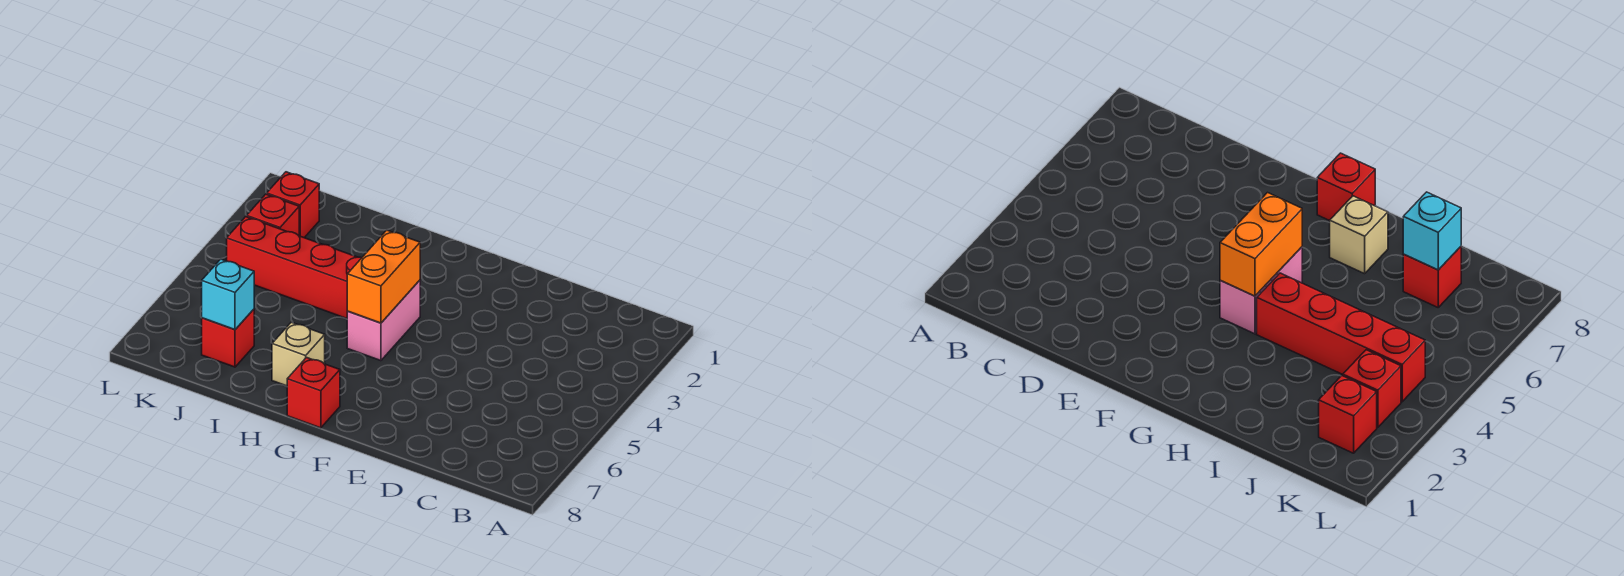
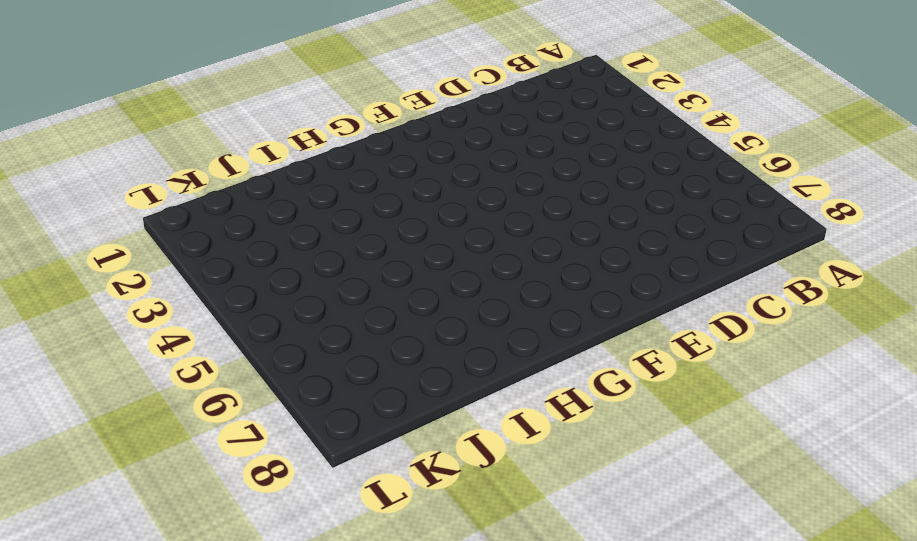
none -> pink brick G4:G5 level 1
none -> red brick G8 level 1

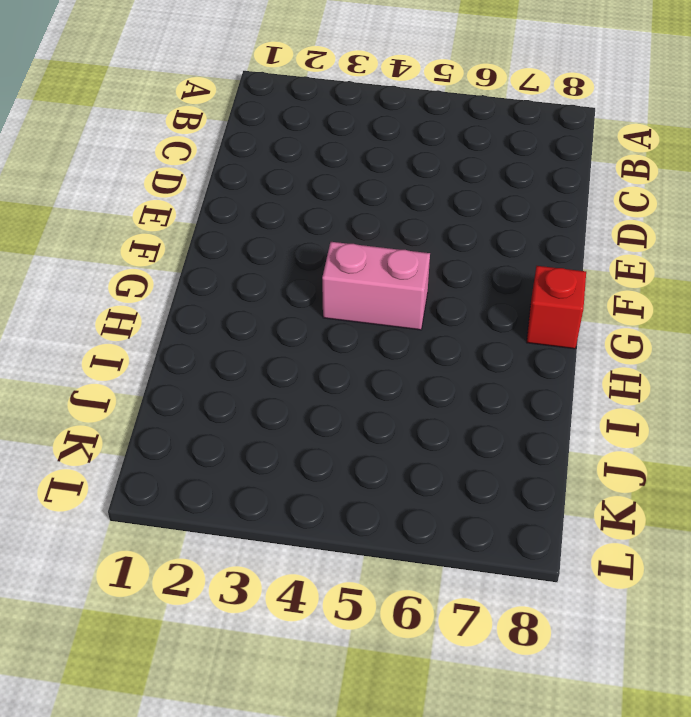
none -> red brick H4:K4 level 1
none -> tan brick H7 level 1

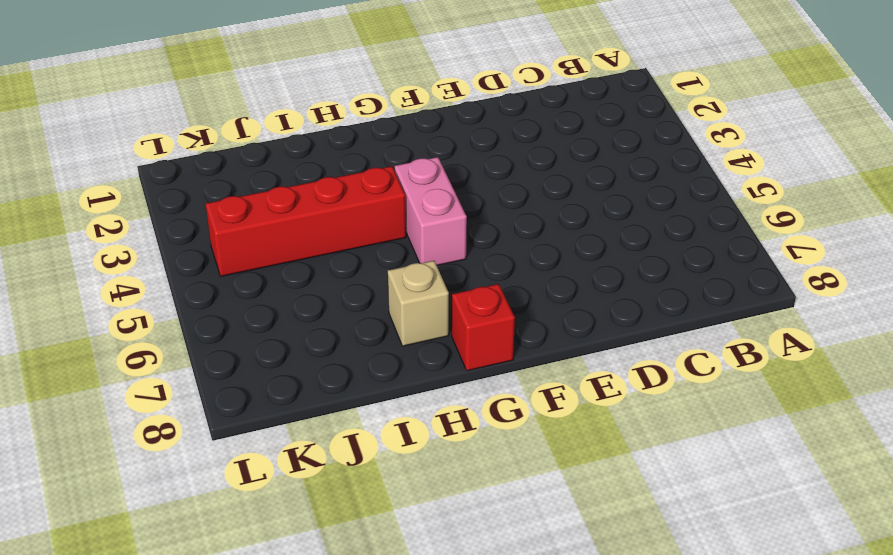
none -> red brick J7 level 1
none -> red brick K2 level 1

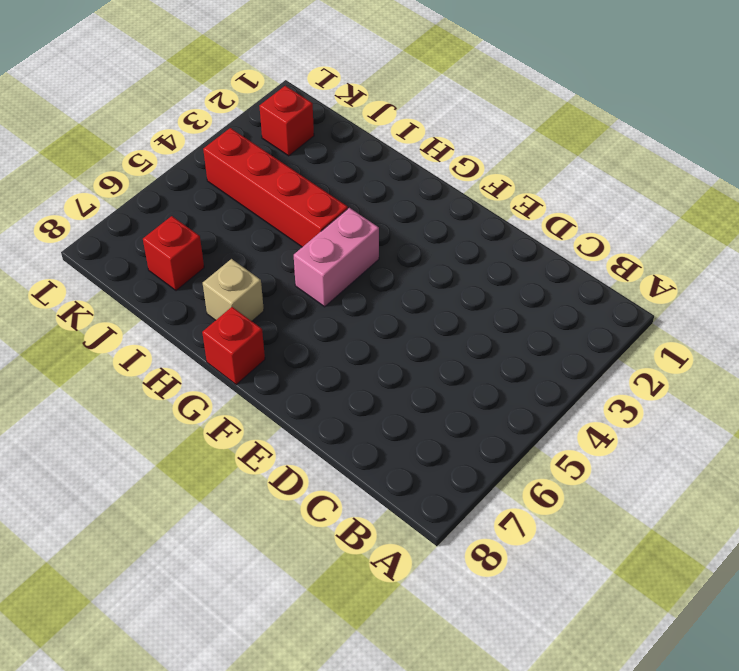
none -> red brick K3 level 1
none -> orange brick G4:G5 level 2

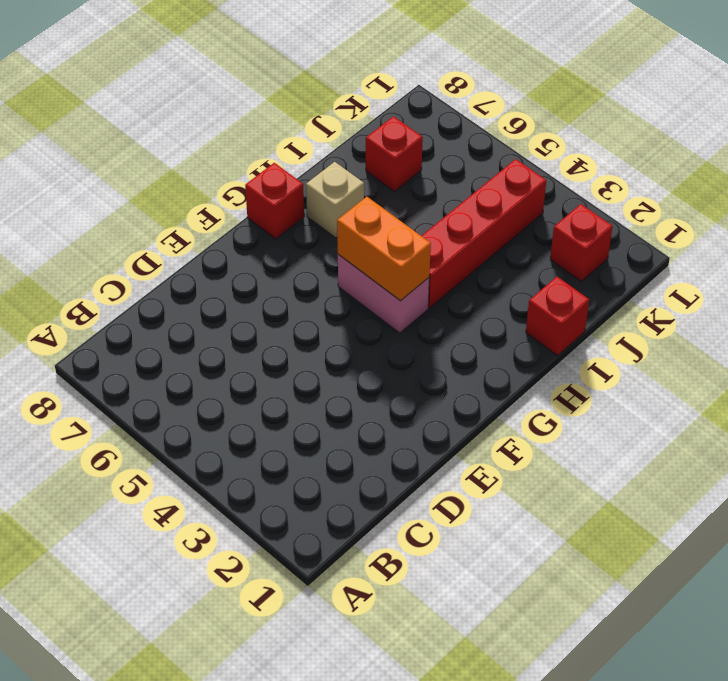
red brick I1 level 1 -> red brick K3 level 1
none -> cyan brick J7 level 2

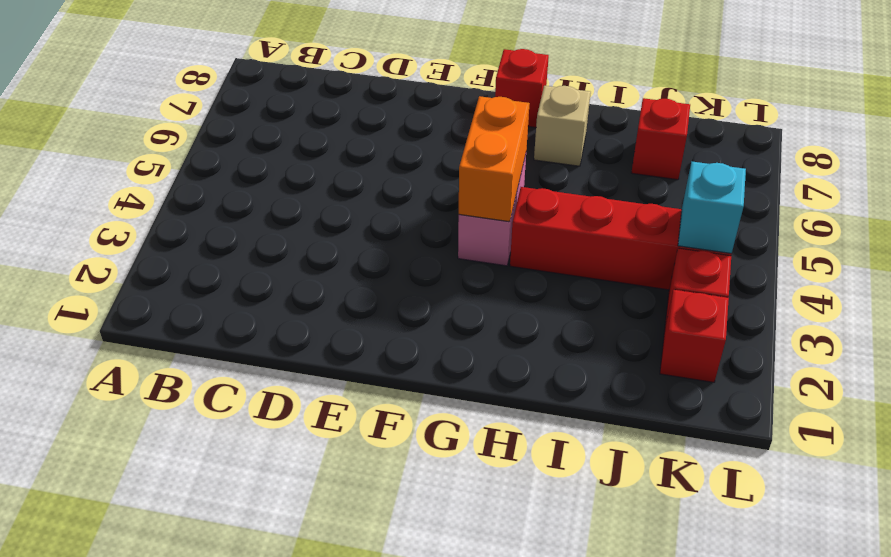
cyan brick K4 level 2 -> cyan brick J7 level 2

